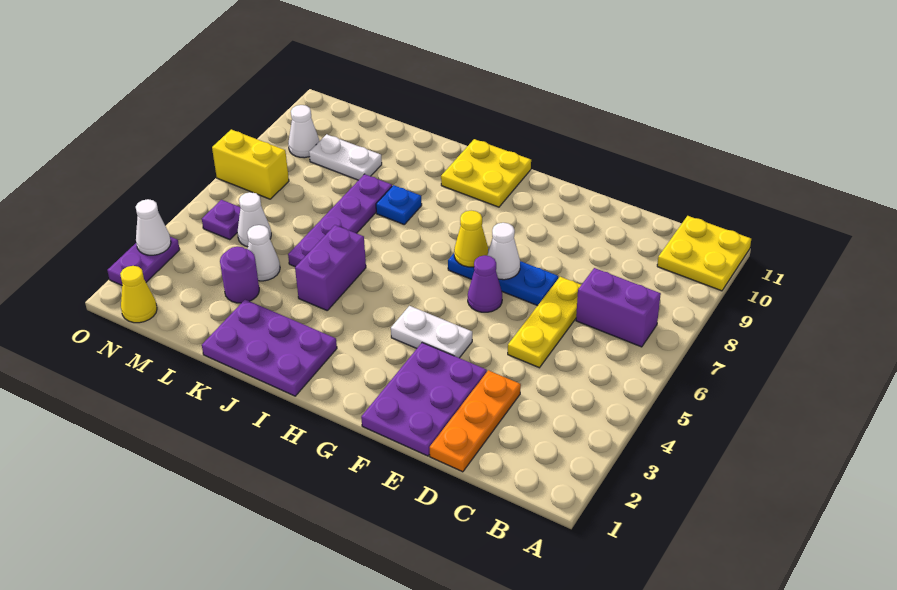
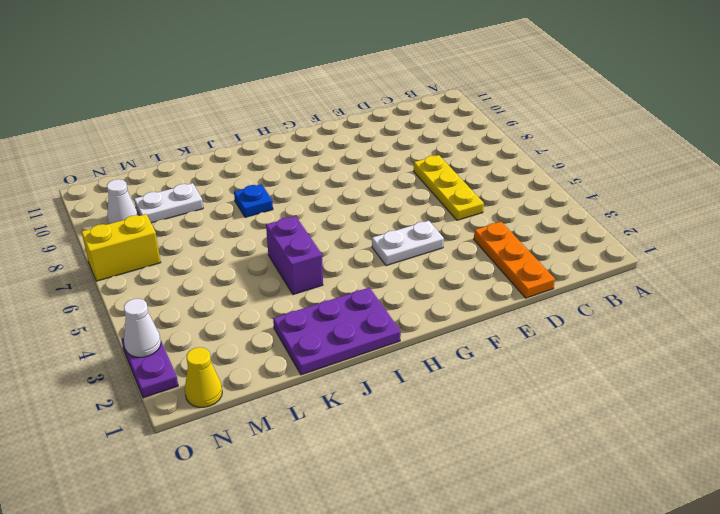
none -> yellow plate A10:B11 level 1
none -> purple brick B7:C7 level 1
none -> purple plate E1:F3 level 1

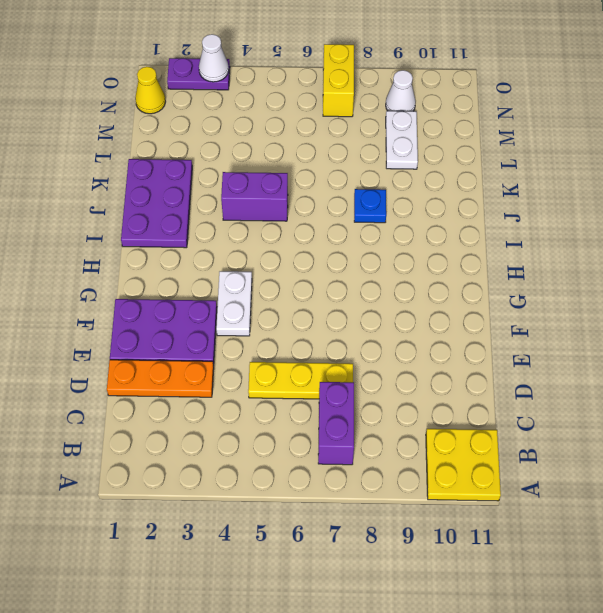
none -> blue plate E7:G7 level 1
none -> purple cone F6 level 1
none -> yellow plate H10:I11 level 1

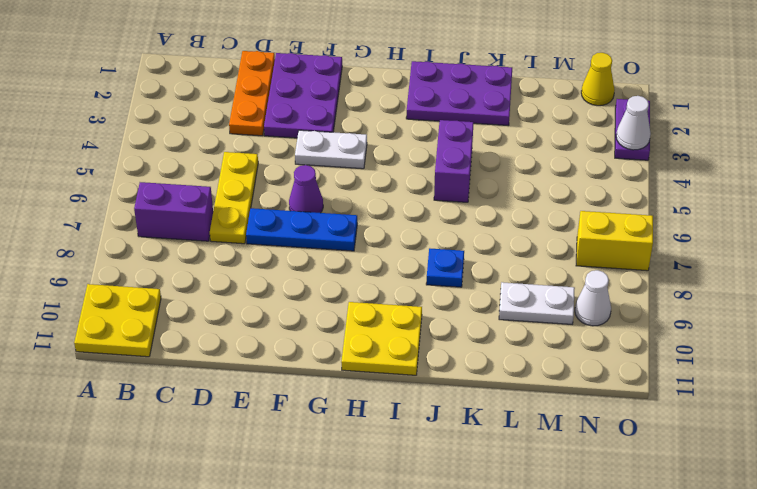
none -> purple plate K5:K8 level 1
none -> purple round brick L3 level 1
none -> white cone L4 level 1

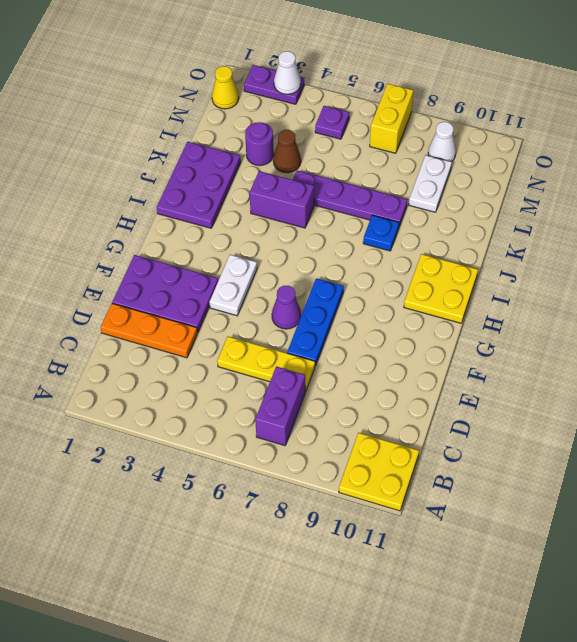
brown cone L4 level 1 -> white cone L4 level 1
none -> white cone M5 level 1
none -> white cone F7 level 2
none -> yellow cone G7 level 2

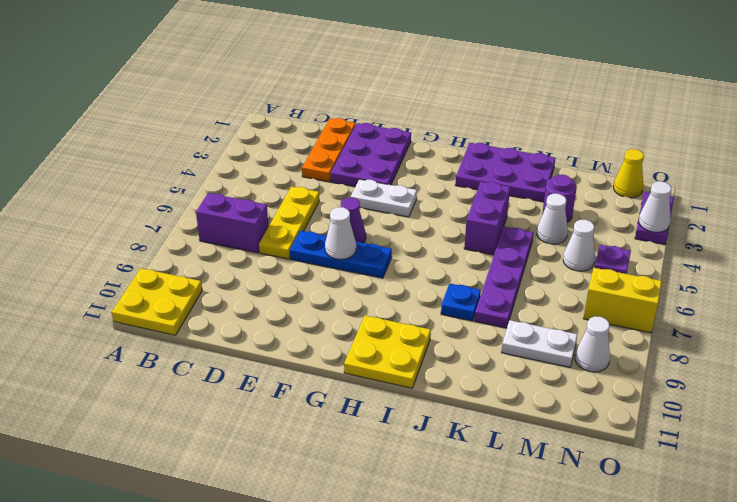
none -> yellow cone G7 level 2

